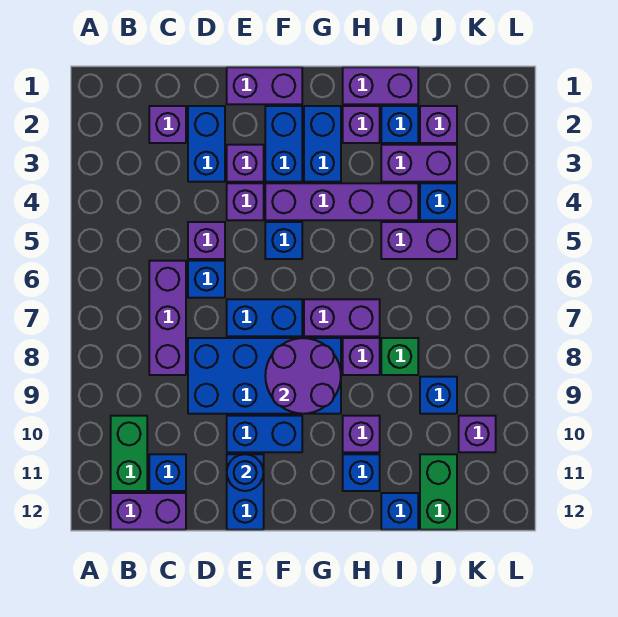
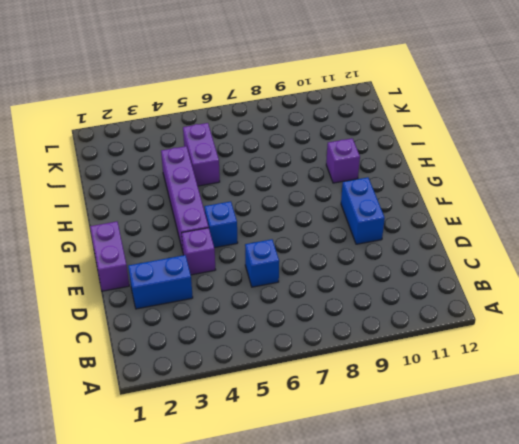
none -> green brick B10:B11 level 1
none -> purple brick B12:C12 level 1
none -> purple brick C2 level 1
none -> purple brick C6:C8 level 1

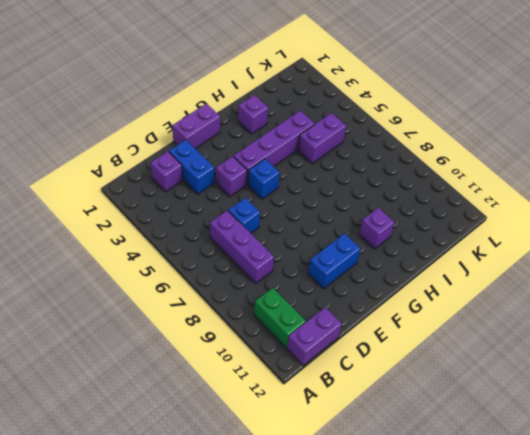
none -> blue brick C11 level 1
none -> purple brick D5 level 1
none -> blue brick D8:G9 level 1
none -> purple brick E3 level 1

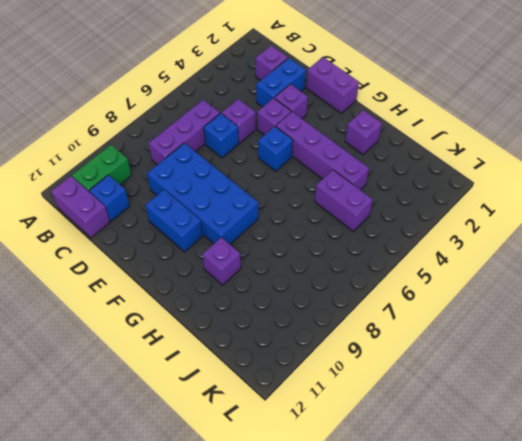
none -> blue brick E7:F7 level 1
none -> blue brick E11:E12 level 1
none -> blue brick F2:F3 level 1
none -> blue brick G2:G3 level 1

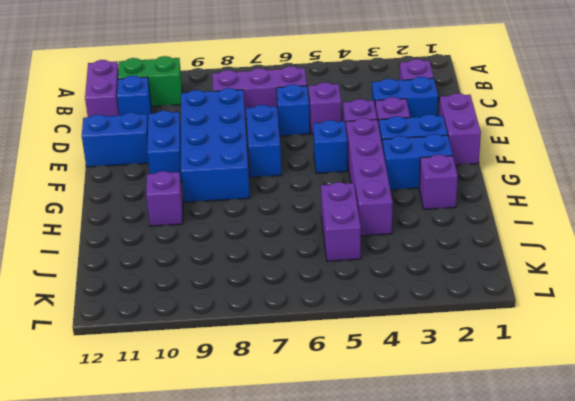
none -> purple brick G7:H7 level 1
none -> purple brick H1:I1 level 1
none -> purple brick H8 level 1
none -> blue brick H11 level 1

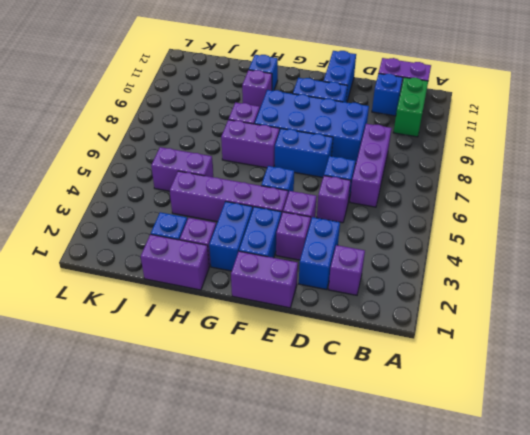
none -> purple brick I3:J3 level 1
none -> green brick I8 level 1
none -> blue brick I12 level 1
none -> purple brick J2 level 1

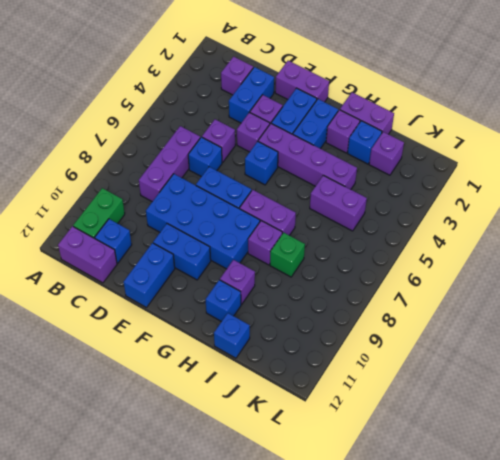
none -> purple brick I3:J3 level 1
none -> blue brick J4 level 1
none -> blue brick J9 level 1
none -> green brick J11:J12 level 1

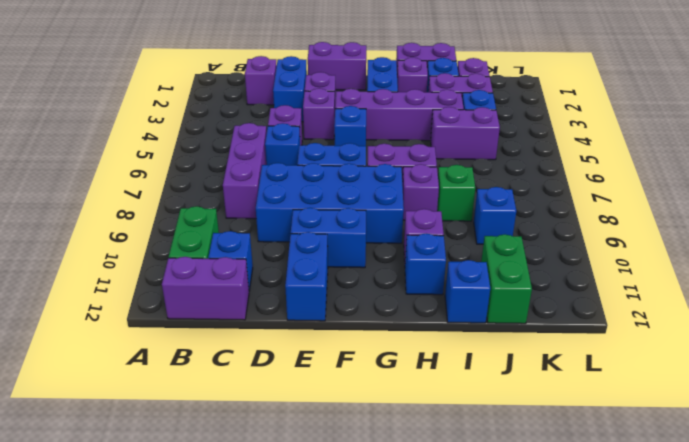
none -> blue brick F2:F3 level 1
none -> purple brick K10 level 1
none -> blue round brick E11 level 2
none -> purple round brick F8:G9 level 2

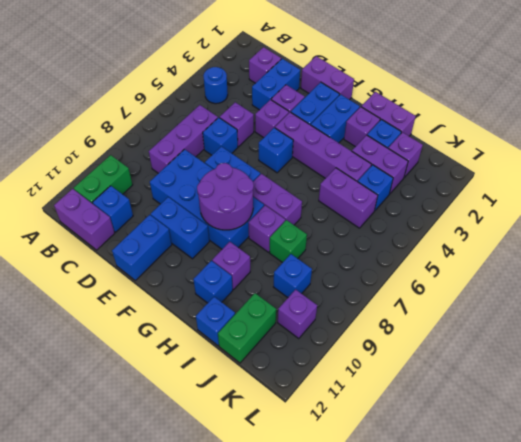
blue round brick B4 level 1 -> blue round brick E11 level 2

